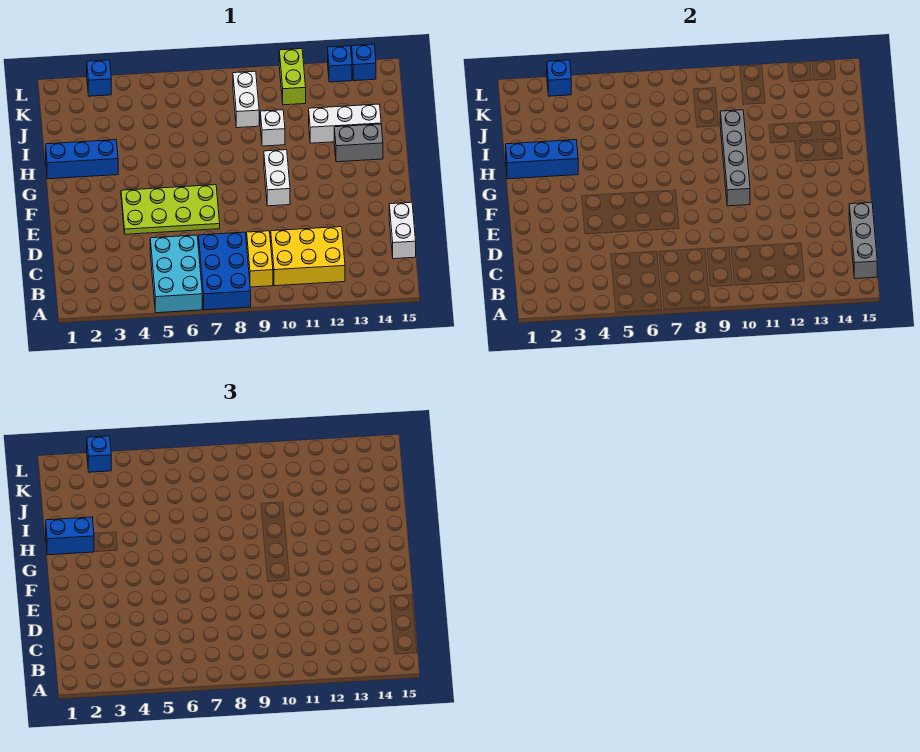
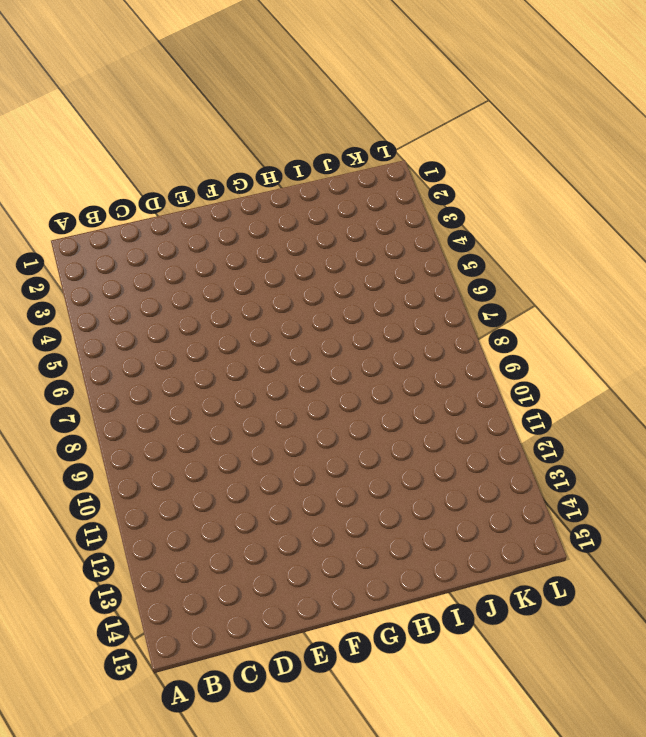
none -> cyan brick A5:C6 level 1
none -> blue brick A7:C8 level 1
none -> yellow brick B9:C9 level 1

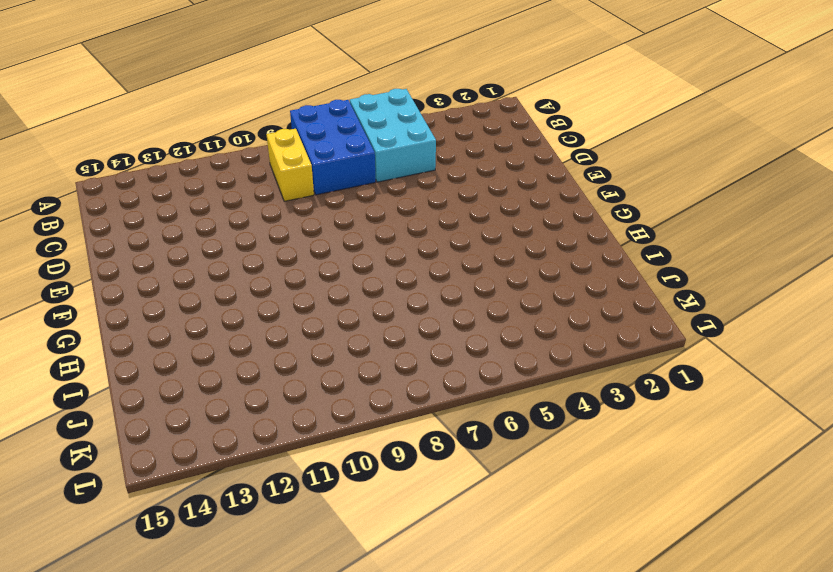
none -> yellow brick B10:C12 level 1
none -> white brick C15:D15 level 1
none -> lime plate E4:F7 level 1

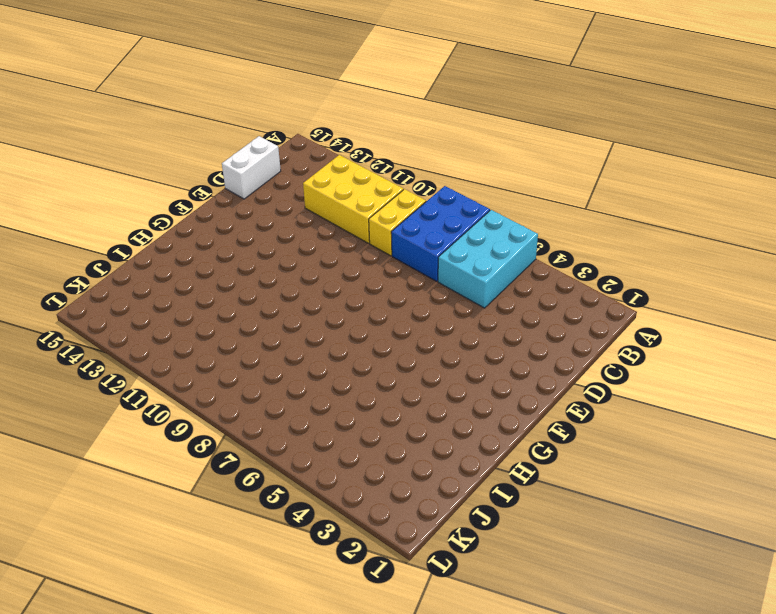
none -> lime plate E4:F7 level 1
none -> white brick F10:G10 level 1
none -> blue brick H1:H3 level 1

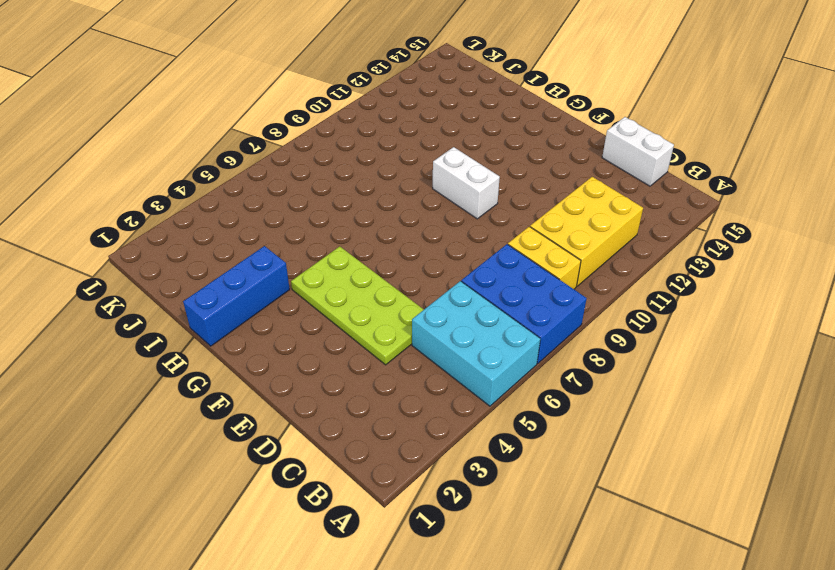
lime plate D4:G5 level 1 -> lime plate E4:F7 level 1
none -> grey brick H13:H14 level 1
none -> white brick I10 level 1
none -> white brick I12:I14 level 1

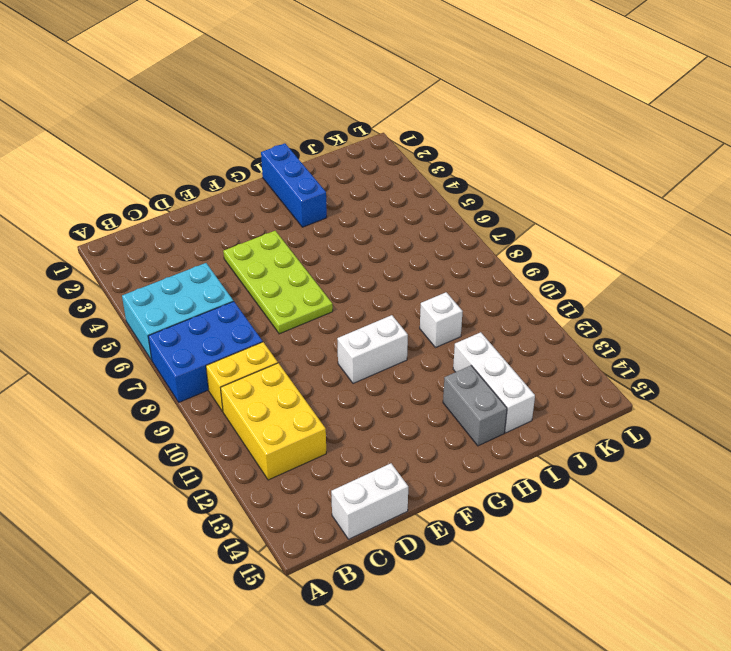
none -> white brick J9:K9 level 1
none -> lime brick K11:L11 level 1
none -> blue brick L3 level 1

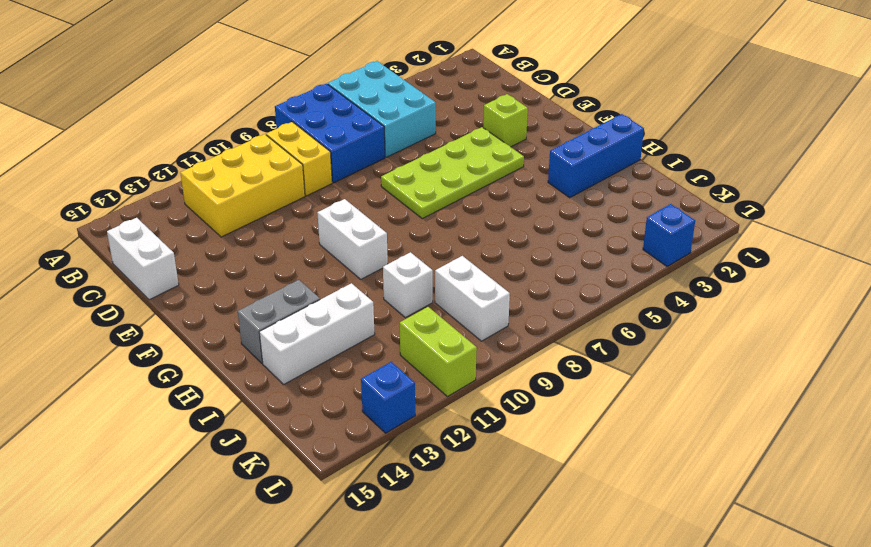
lime brick E3 level 1 -> none
none -> blue brick L14 level 1
none -> grey brick B15:D15 level 2
none -> grey brick F10:I10 level 2

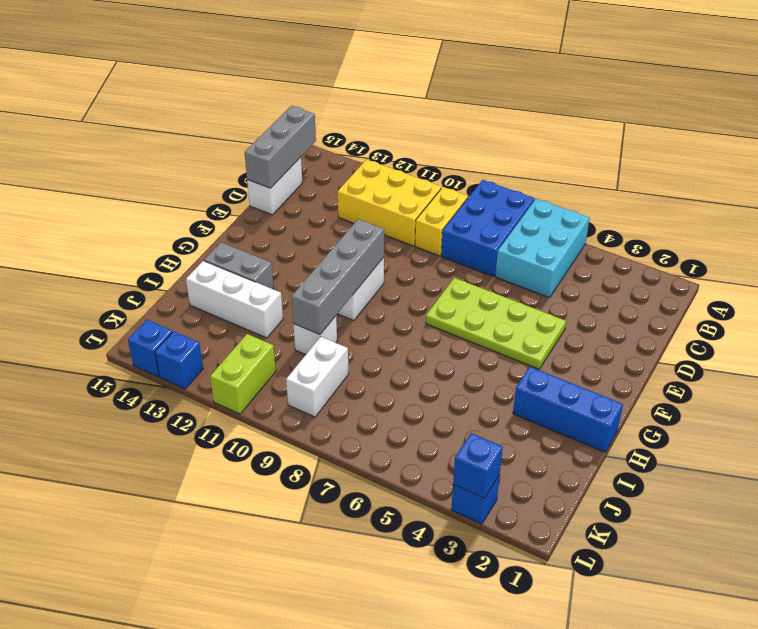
none -> blue brick H1:H3 level 2
none -> blue brick H1:H2 level 3
none -> blue brick L3 level 3

